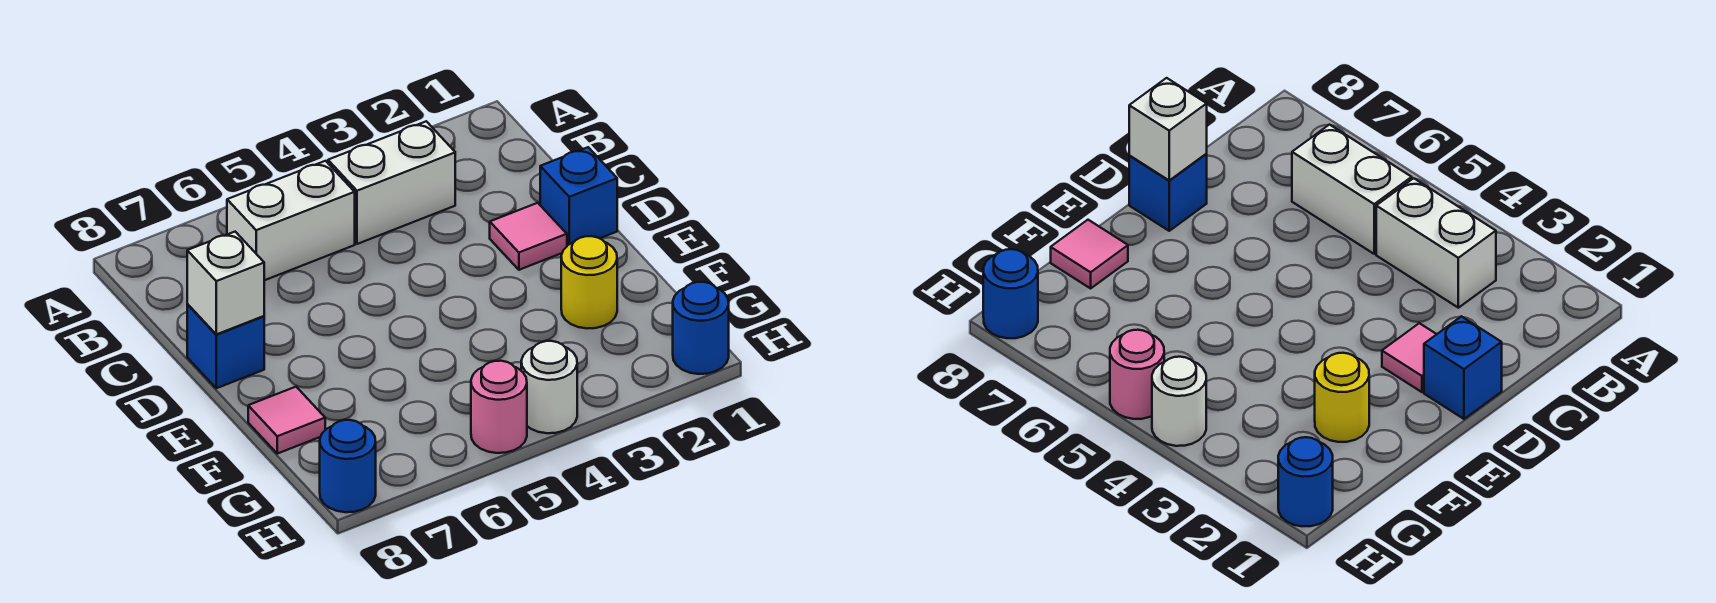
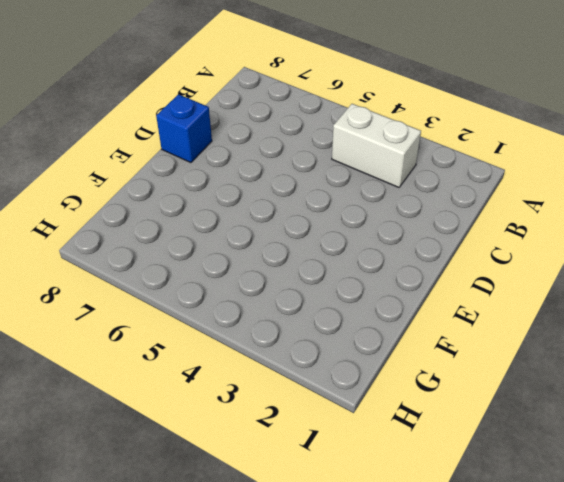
none -> white brick B5:B6 level 1
none -> blue brick D1 level 1
none -> pink tile D2 level 1

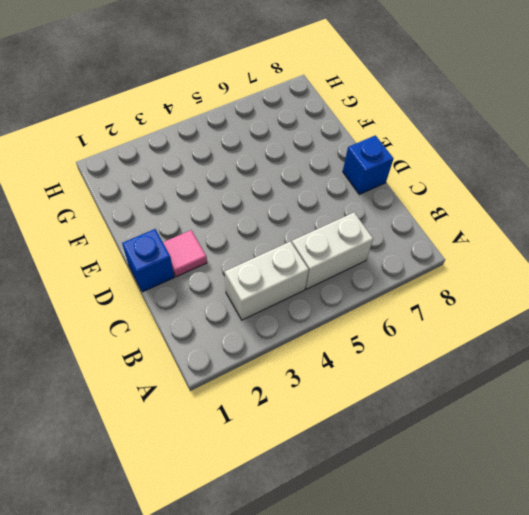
none -> yellow round brick F2 level 1
none -> pink tile F8 level 1
none -> blue round brick H1 level 1

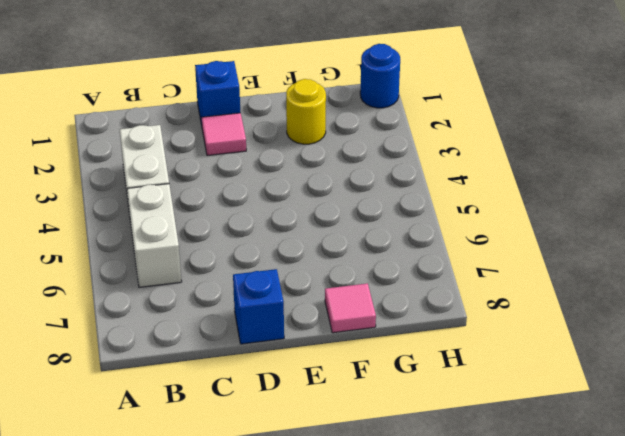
none -> white round brick H4 level 1
none -> pink round brick H5 level 1
none -> blue round brick H8 level 1

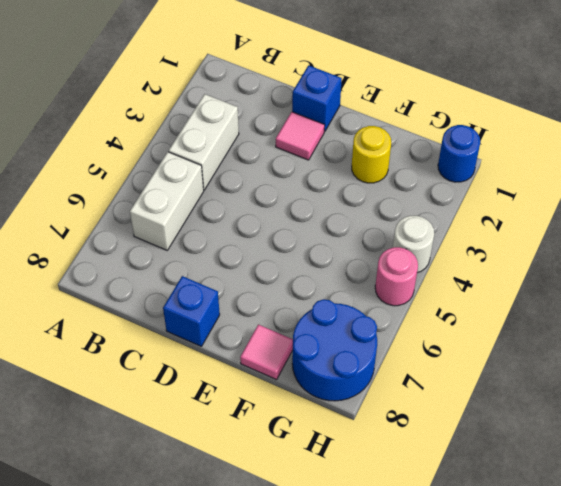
blue round brick G7:H8 level 1 -> blue round brick H8 level 1
none -> white brick D8 level 2

